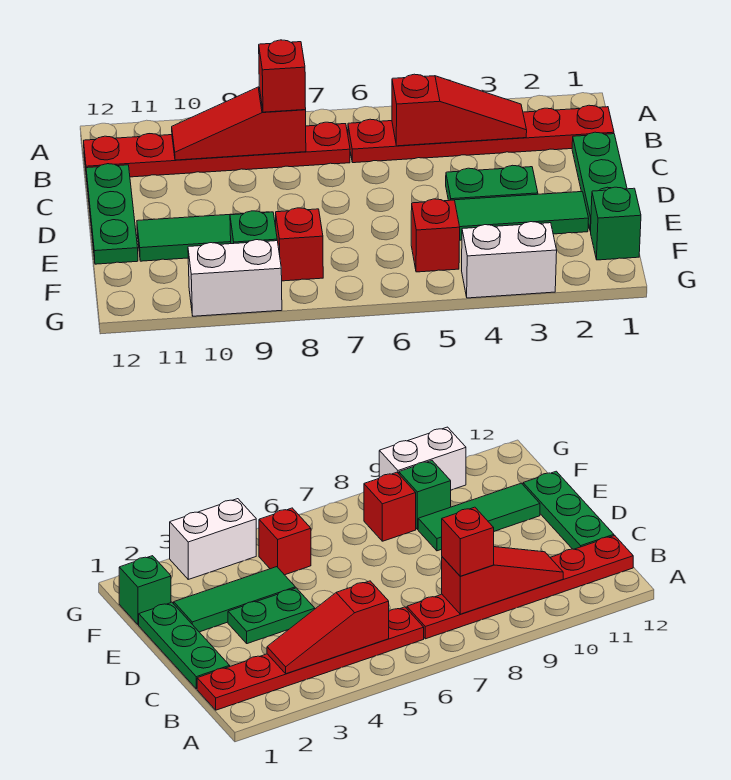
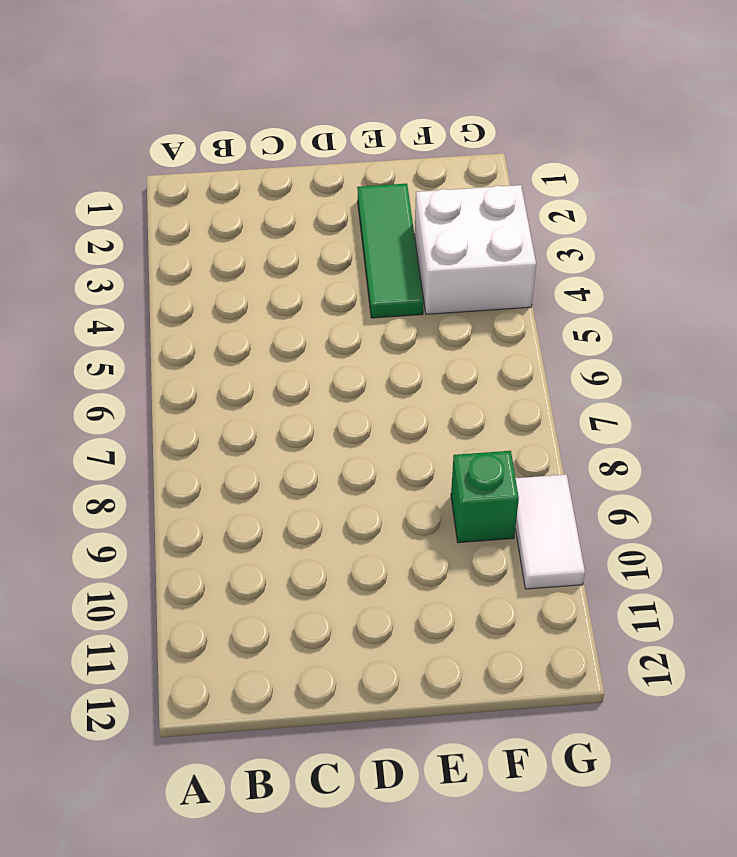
white brick F3:G4 level 1 -> white brick G3:G4 level 1
white tile G9:G10 level 1 -> white brick G9:G10 level 1
none -> red plate B1:B6 level 1
none -> red plate B7:B12 level 1
none -> green plate C1:E1 level 1

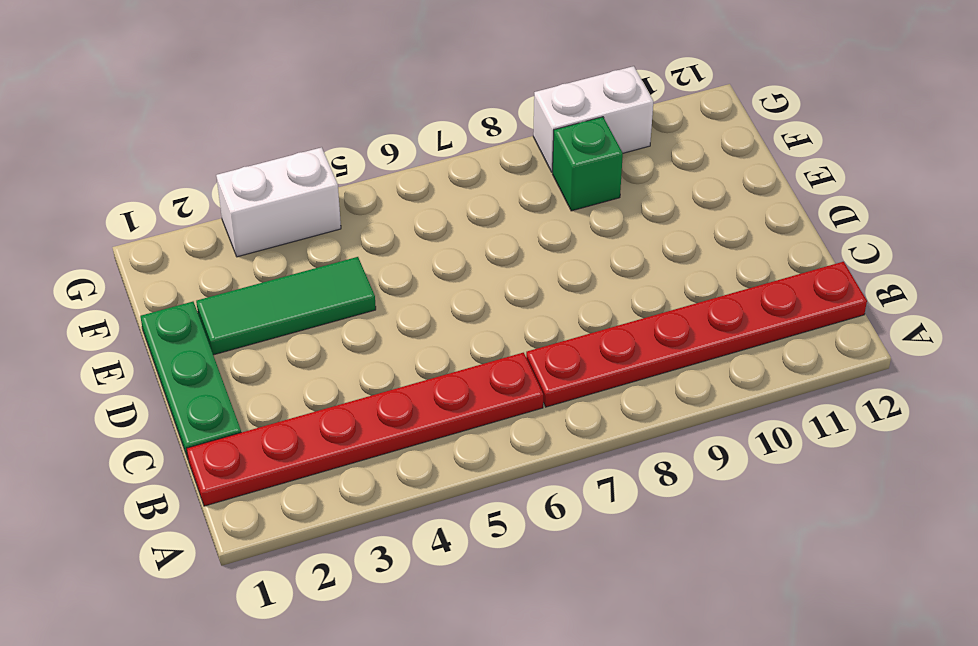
none -> green plate C12:E12 level 1
none -> green plate D3:D4 level 1
none -> green tile E9:E11 level 1

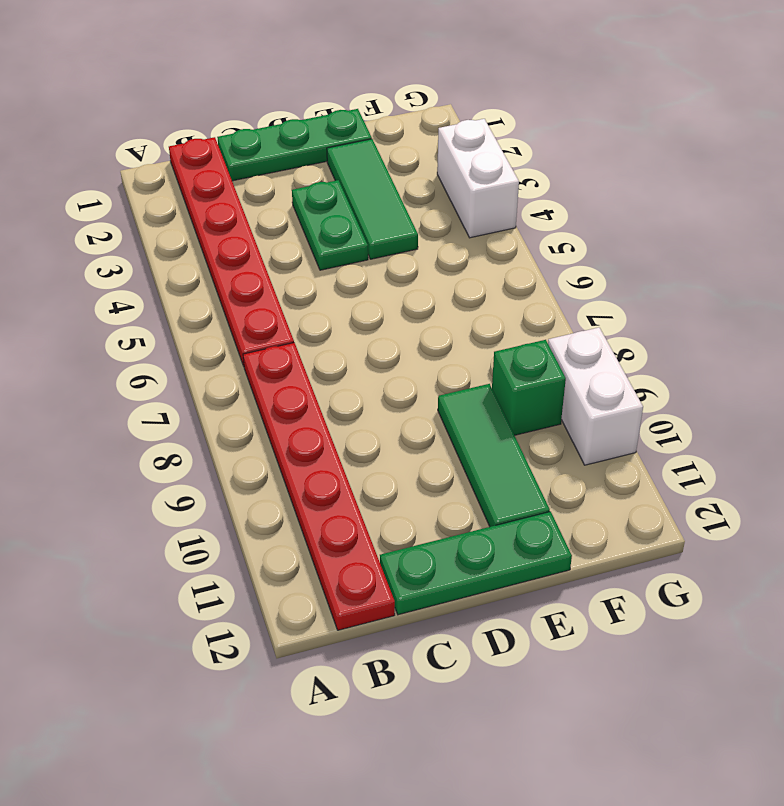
none -> green brick F1 level 1
none -> red brick F5 level 1
none -> red brick F8 level 1

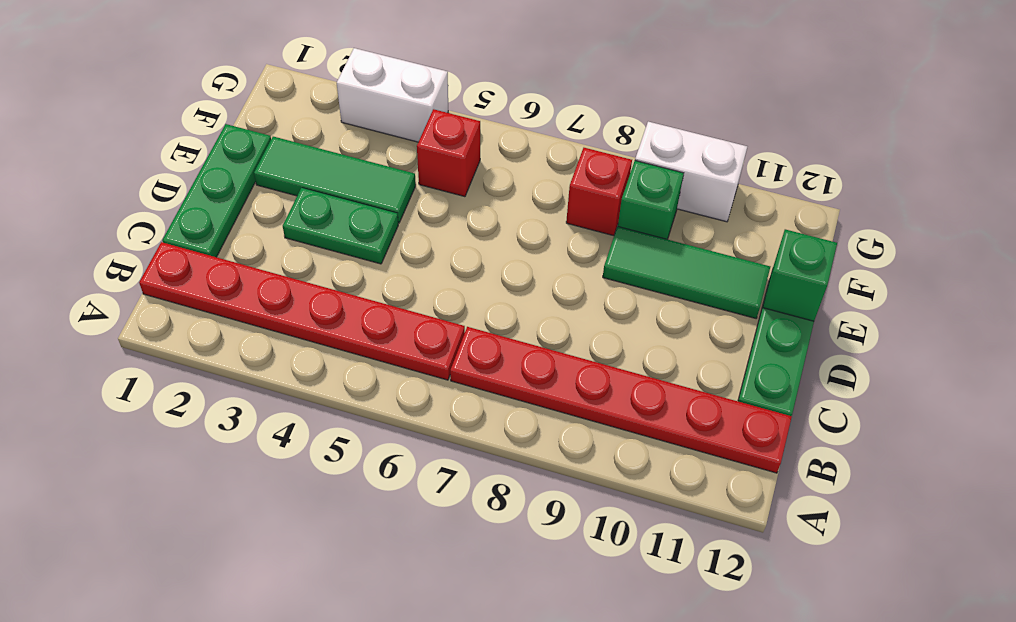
green brick E12 level 2 -> green brick F1 level 1
none -> red slope B3:B5 level 2 top 5
none -> red slope B8:B10 level 2 top 8
none -> red brick B8 level 3

